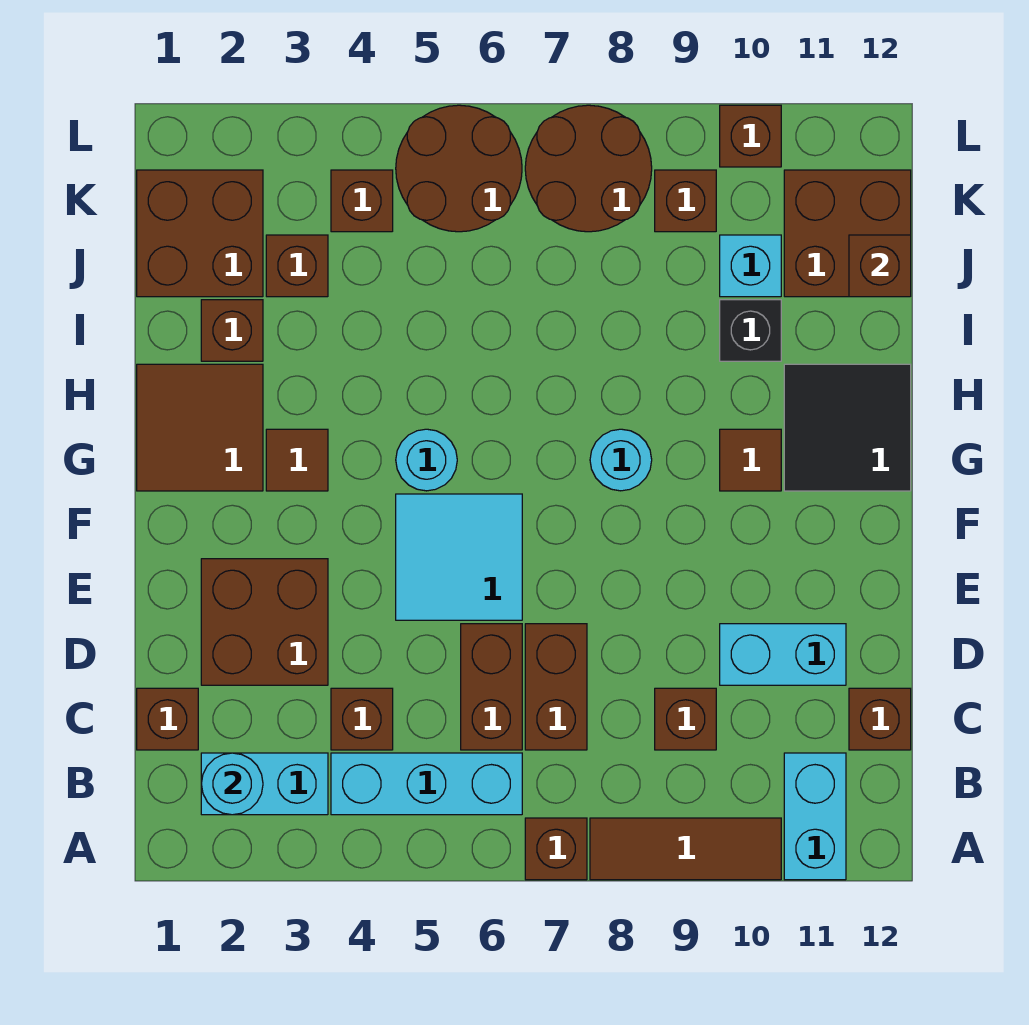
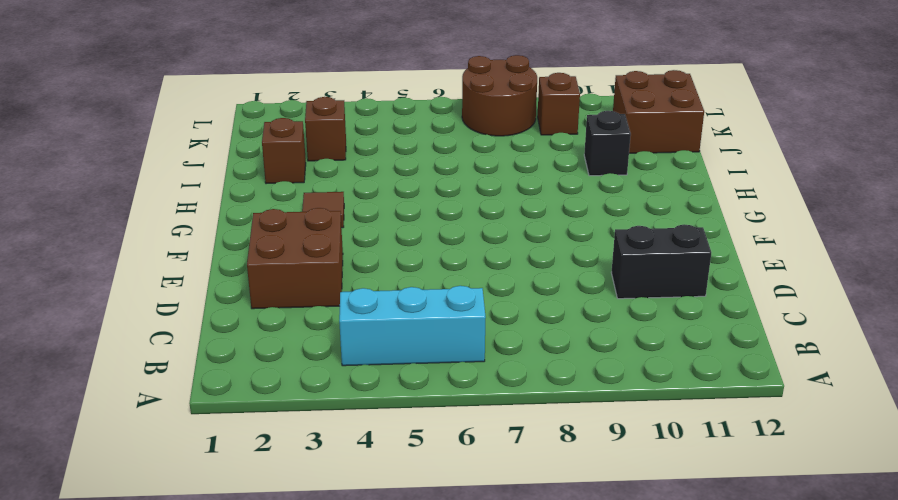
black brick D10:D11 level 1 -> cyan brick D10:D11 level 1
none -> brown brick A7 level 1
none -> brown tile A8:A10 level 1
none -> cyan brick A11:B11 level 1
none -> cyan brick B2:B3 level 1

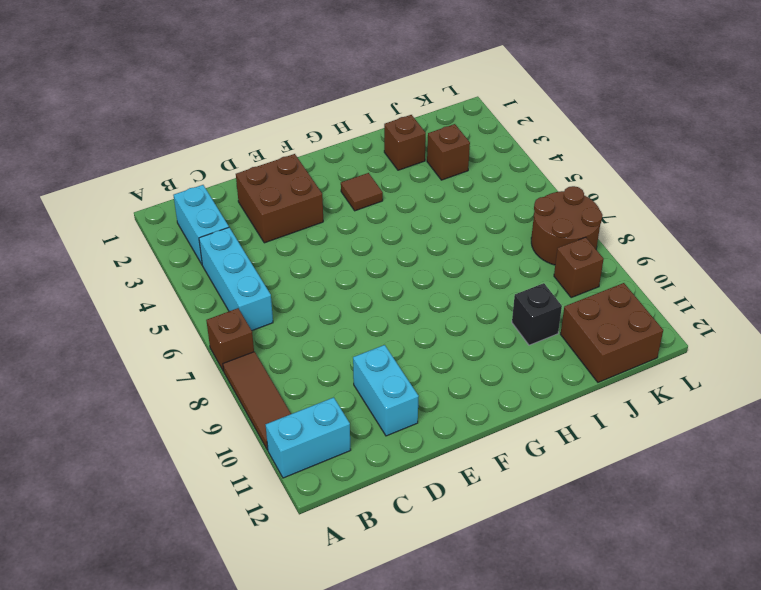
none -> brown brick C1 level 1
none -> brown brick C4 level 1
none -> brown brick C6:D6 level 1
none -> brown brick C7:D7 level 1

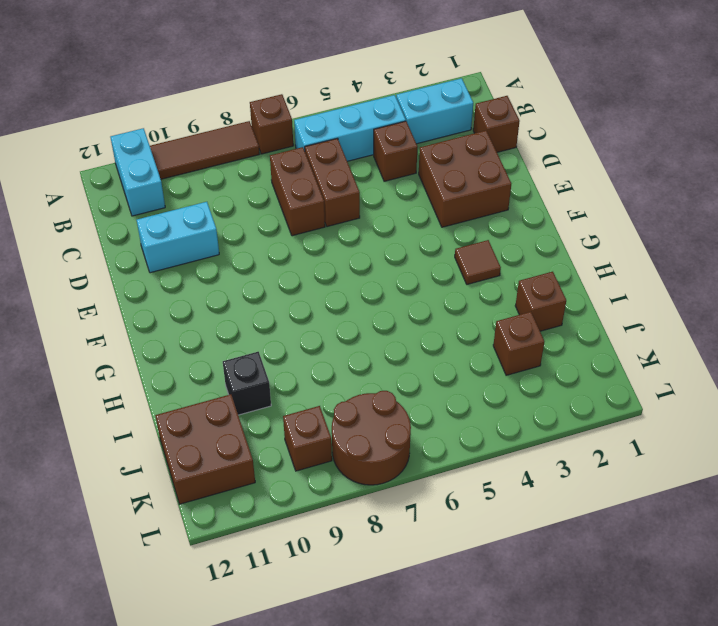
none -> brown brick C9 level 1
none -> brown brick C12 level 1
none -> cyan tile E5:F6 level 1
none -> brown tile G1:H2 level 1

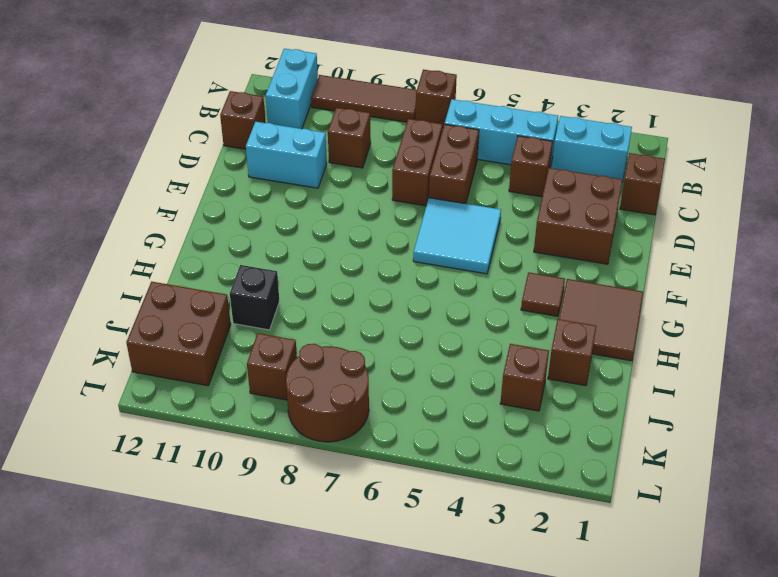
none -> cyan round brick G5 level 1
none -> cyan round brick G8 level 1
none -> brown tile G10 level 1
none -> black tile G11:H12 level 1

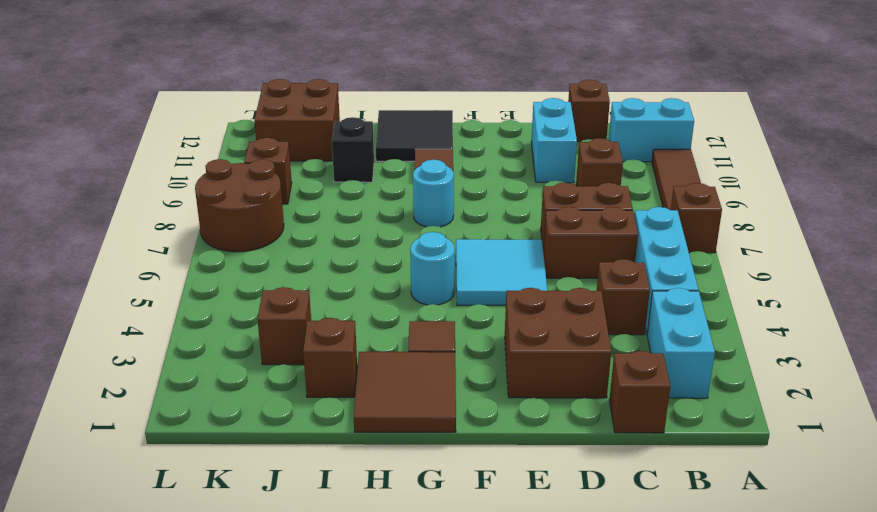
none -> brown brick J1:K2 level 1
none -> cyan brick J10 level 1
none -> brown brick K4 level 1
none -> brown round brick K5:L6 level 1

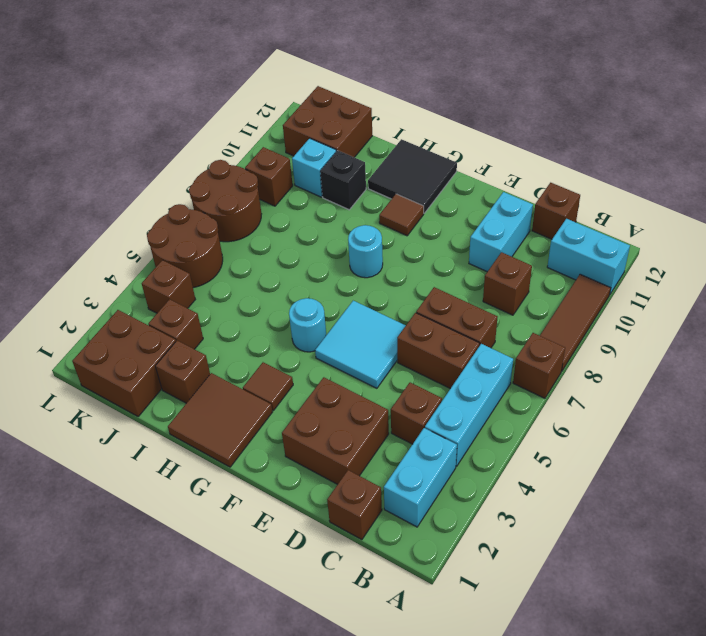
none -> brown brick L10 level 1
none -> cyan round brick B2 level 2
none -> brown brick J12 level 2

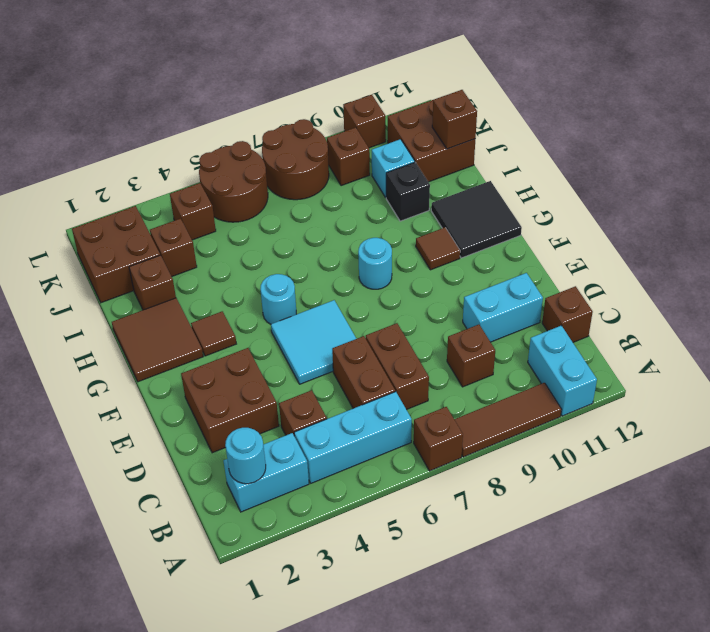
none -> brown brick C1 level 1

